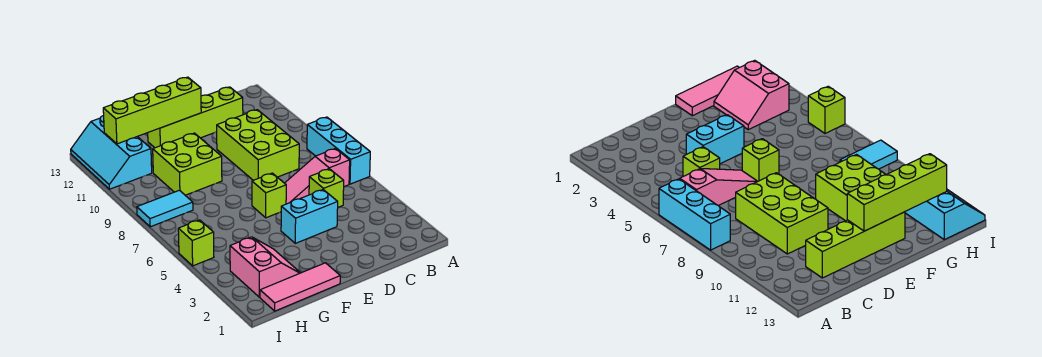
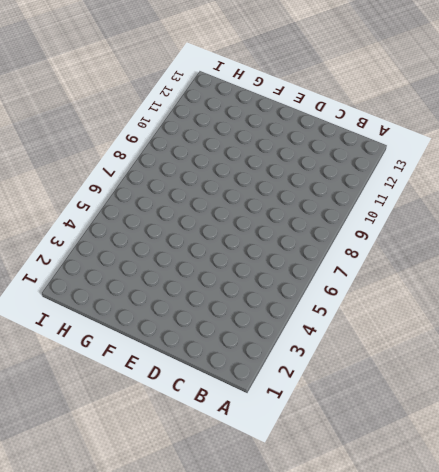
none -> cyan brick A6:A8 level 1
none -> pink slope B6:D6 level 1 top B
none -> lime brick C5 level 1

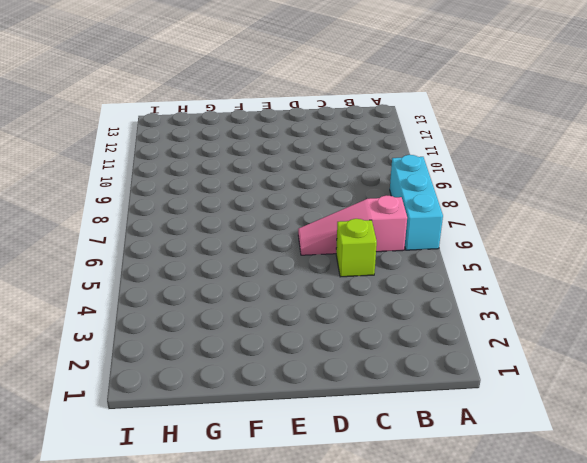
none -> lime brick C8:D10 level 1
none -> lime brick C12:F12 level 1
none -> cyan brick D4:E4 level 1

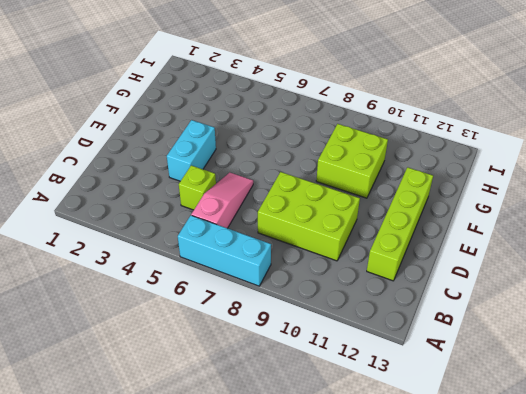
none -> lime brick E6 level 1
none -> pink tile F1:H1 level 1
none -> pink slope G2:H3 level 1 top H

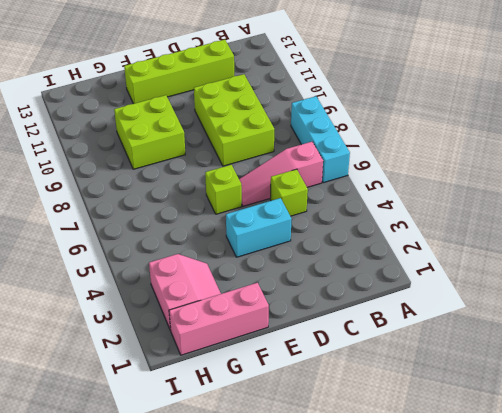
pink brick F1:H1 level 1 -> pink tile F1:H1 level 1
none -> cyan tile H8:I8 level 1
none -> cyan slope H11:I13 level 1 top H
none -> lime brick I5 level 1

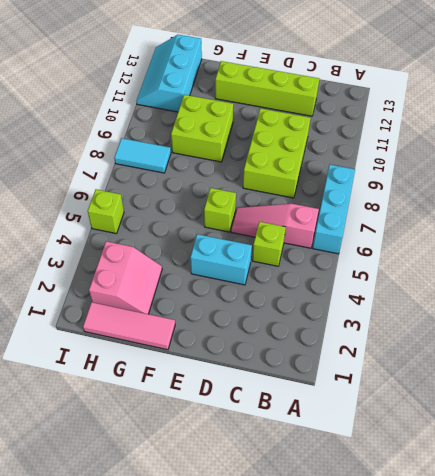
none -> lime brick E12:H12 level 2

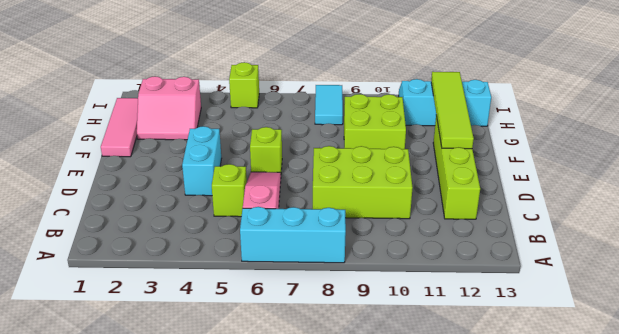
lime tile E12:H12 level 2 -> lime brick E12:H12 level 2

